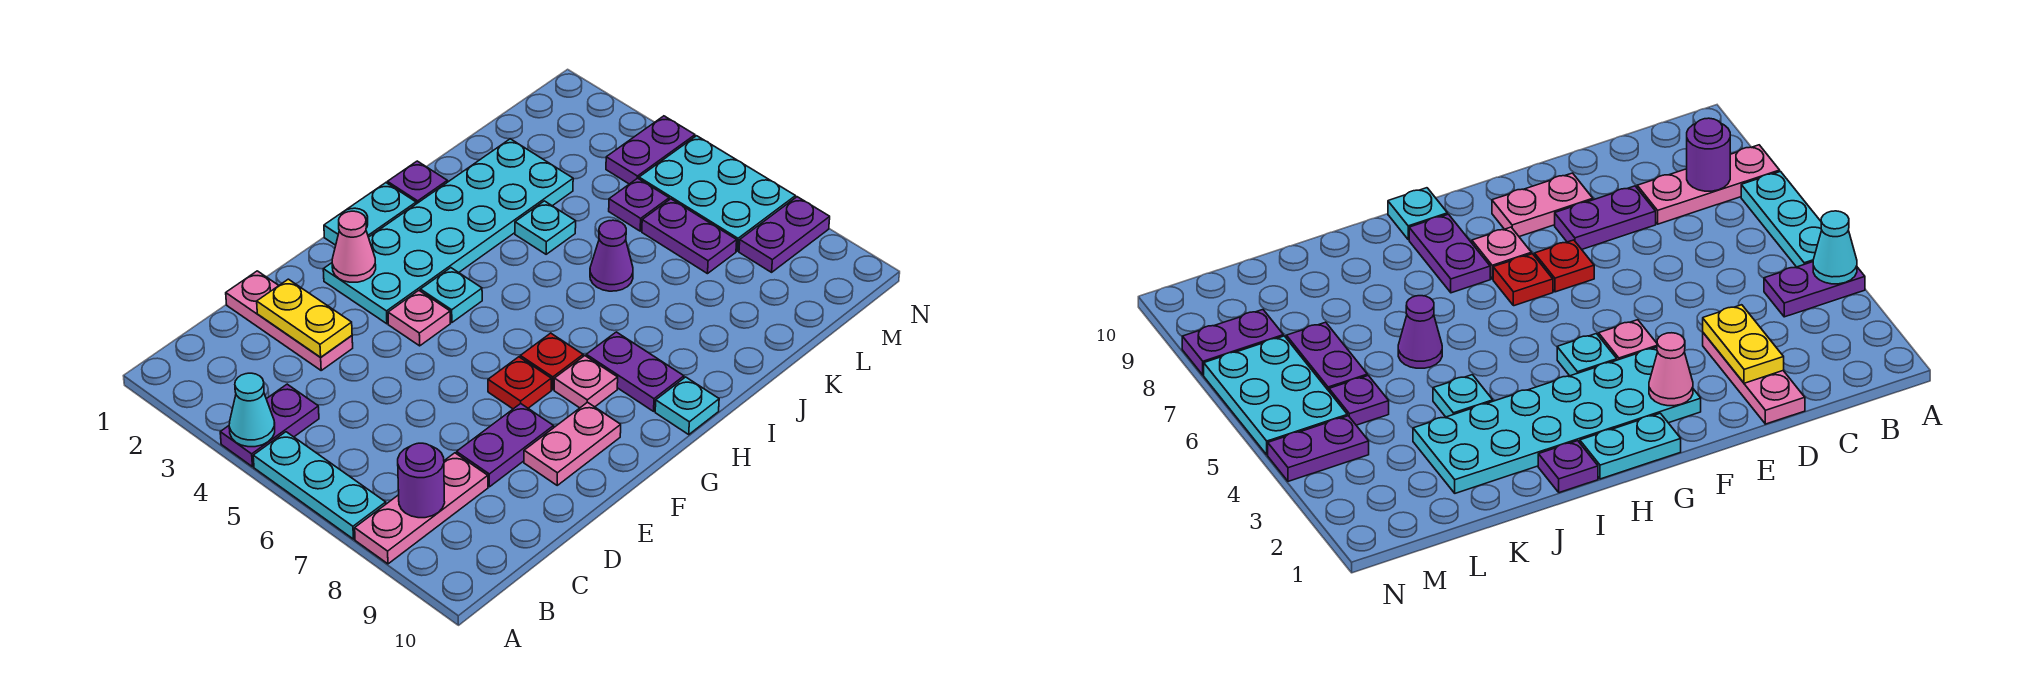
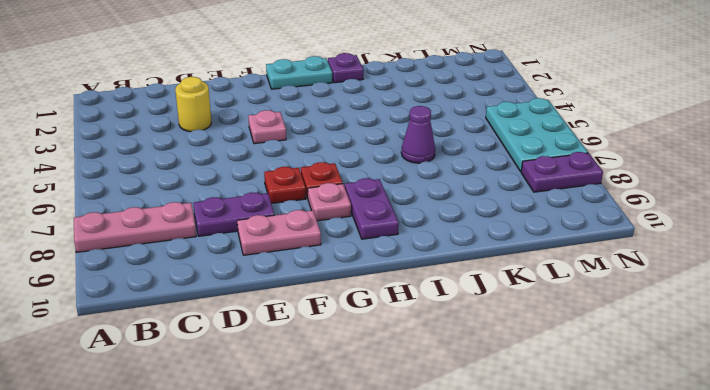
yellow round brick D3 level 1 -> pink plate D1:D3 level 1
none -> purple plate A4:B4 level 1
none -> cyan plate A5:A7 level 1
none -> cyan plate F2:K3 level 1

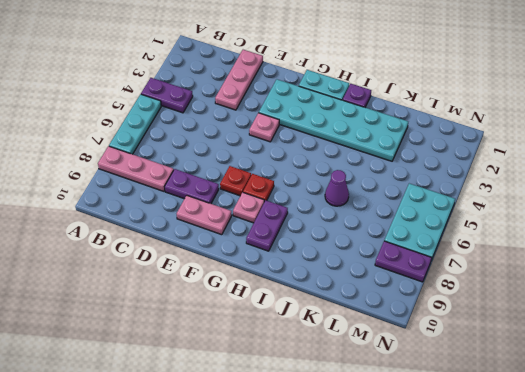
none -> cyan plate G4 level 1
none -> cyan plate H10 level 1
none -> cyan plate J4 level 1

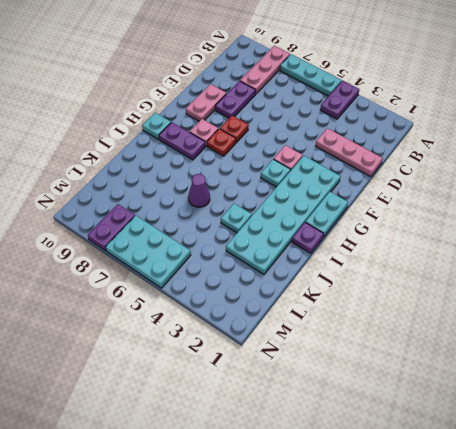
none -> purple plate L5 level 1
none -> purple plate L6:L7 level 1
none -> purple plate M4:N4 level 1

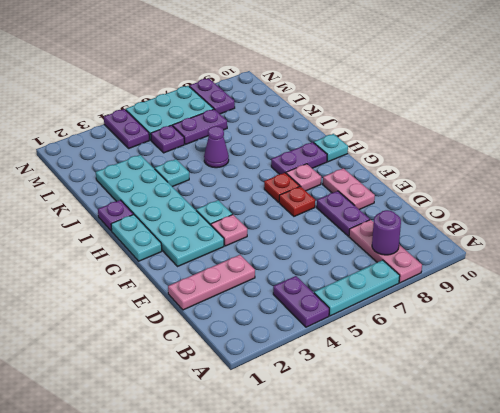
none -> cyan cone A4 level 2
none -> yellow plate D2:D3 level 2
none -> pink cone F2 level 2

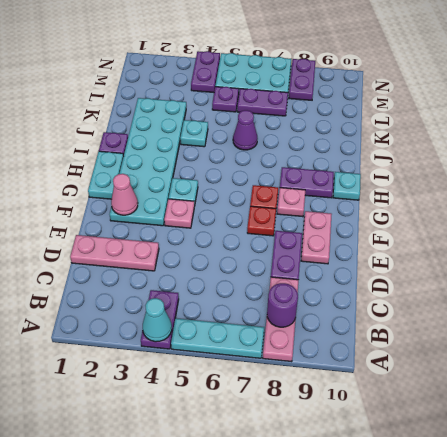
none -> yellow plate D2:D3 level 2

